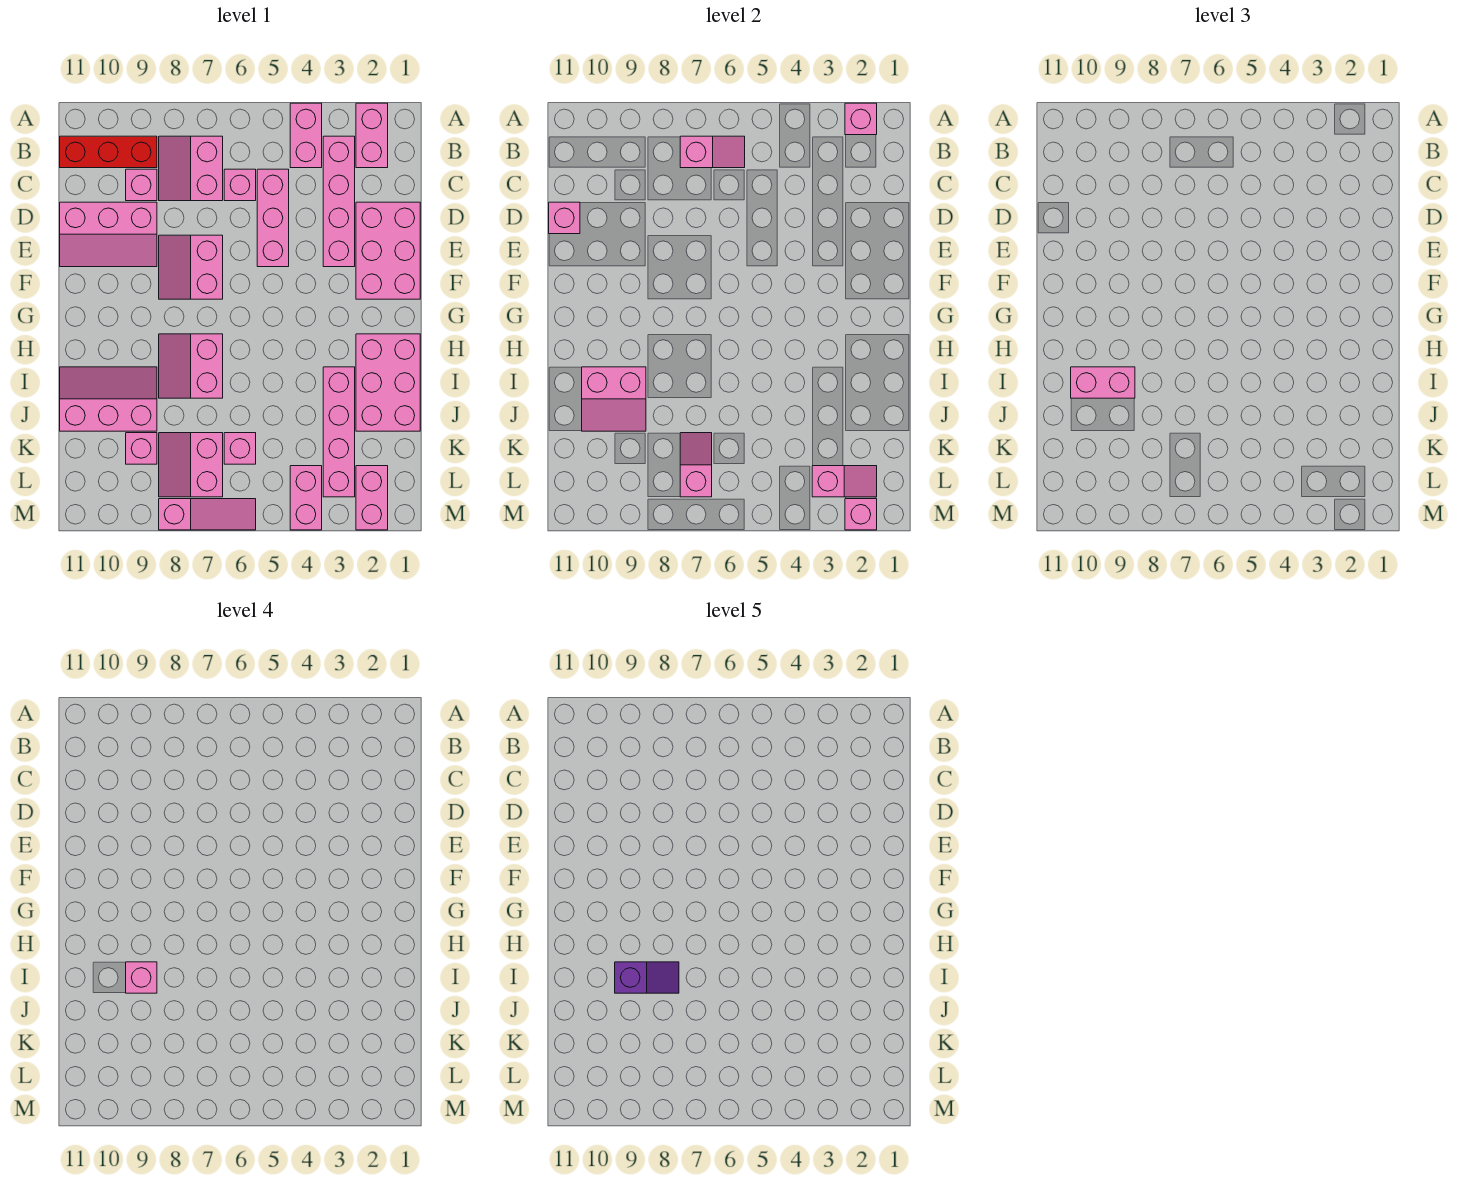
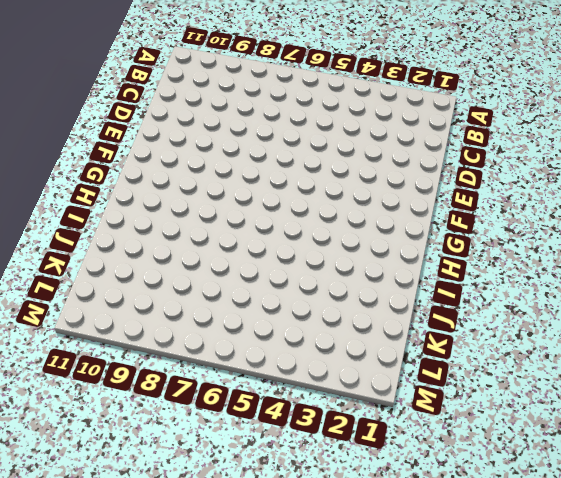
none -> pink brick A2:B2 level 1
none -> pink brick A4:B4 level 1
none -> pink brick B3:E3 level 1
none -> pink slope B7:C8 level 1 top 7

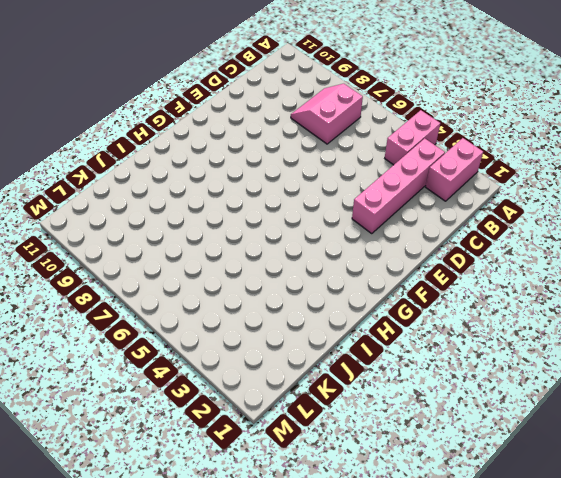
none -> red brick B9:B11 level 1
none -> pink brick C5:E5 level 1
none -> pink brick C6 level 1
none -> pink brick C9 level 1

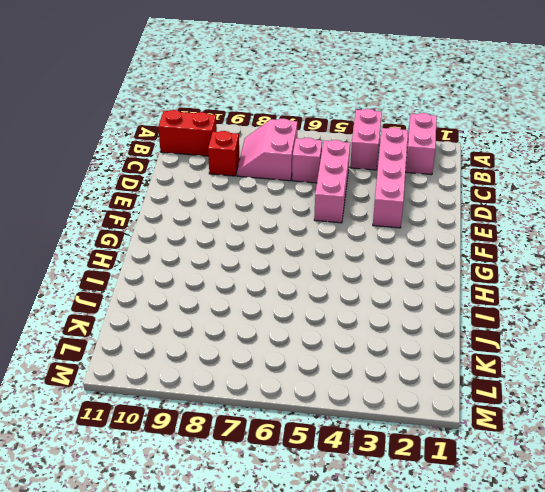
red brick B10:B11 level 1 -> red brick B9:B11 level 1
red brick C9 level 1 -> pink brick C9 level 1
none -> pink brick D1:F2 level 1
none -> pink slope D9:E11 level 1 top D
none -> pink slope E7:F8 level 1 top 7
none -> pink brick H1:J2 level 1

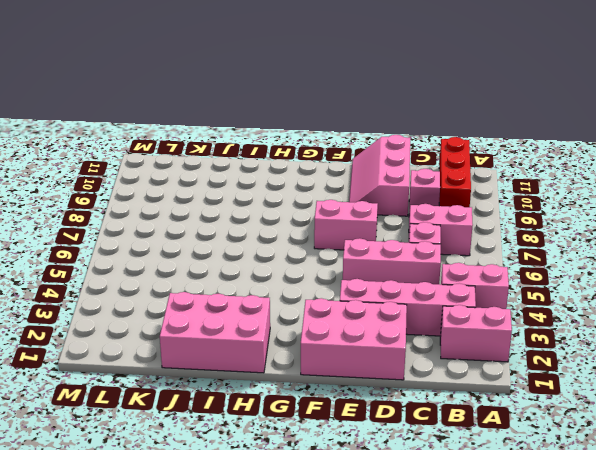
none -> pink slope H7:I8 level 1 top 7
none -> pink brick I3:L3 level 1
none -> pink slope I9:J11 level 1 top J
none -> pink brick K6 level 1

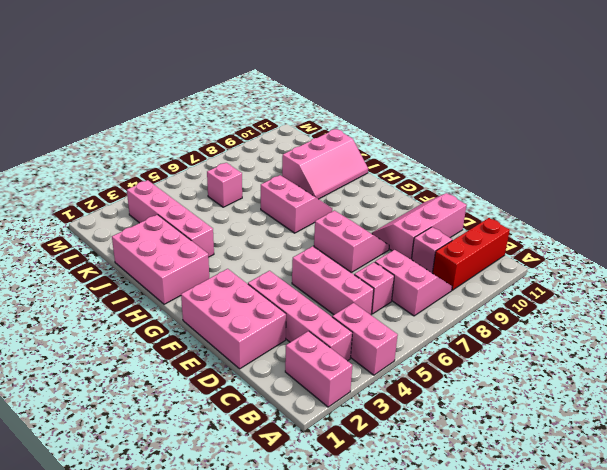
none -> pink slope K7:L8 level 1 top 7
none -> pink brick K9 level 1
none -> pink brick L2:M2 level 1
none -> pink brick L4:M4 level 1

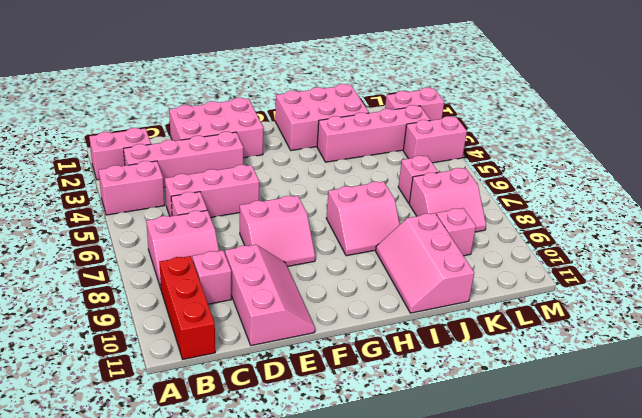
none -> pink slope M6:M8 level 1 top 8
none -> pink brick A2 level 2
none -> pink slope B6:B7 level 2 top 7
none -> pink brick D11 level 2

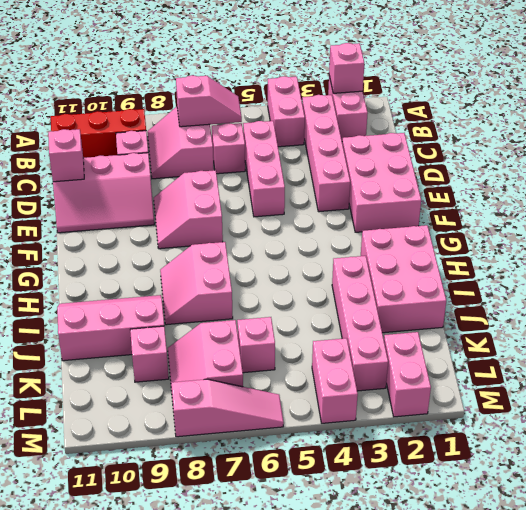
none -> pink slope I9:J10 level 2 top I
none -> pink slope K7:L7 level 2 top L
none -> pink slope L2:L3 level 2 top 3
none -> pink brick M2 level 2

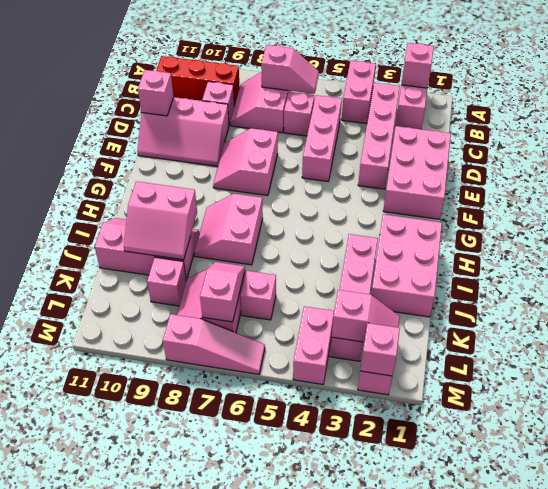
none -> pink brick I9:I10 level 3
none -> pink brick I9 level 4
none -> purple slope I8:I9 level 5 top 9

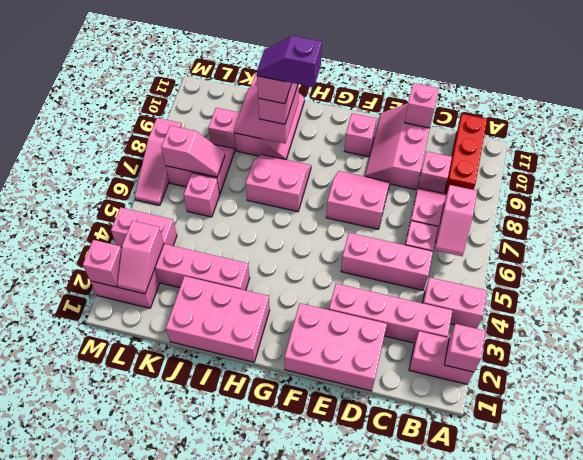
pink brick F10 level 1 -> none
purple slope H9:I9 level 5 top H -> purple slope I8:I9 level 5 top 9

